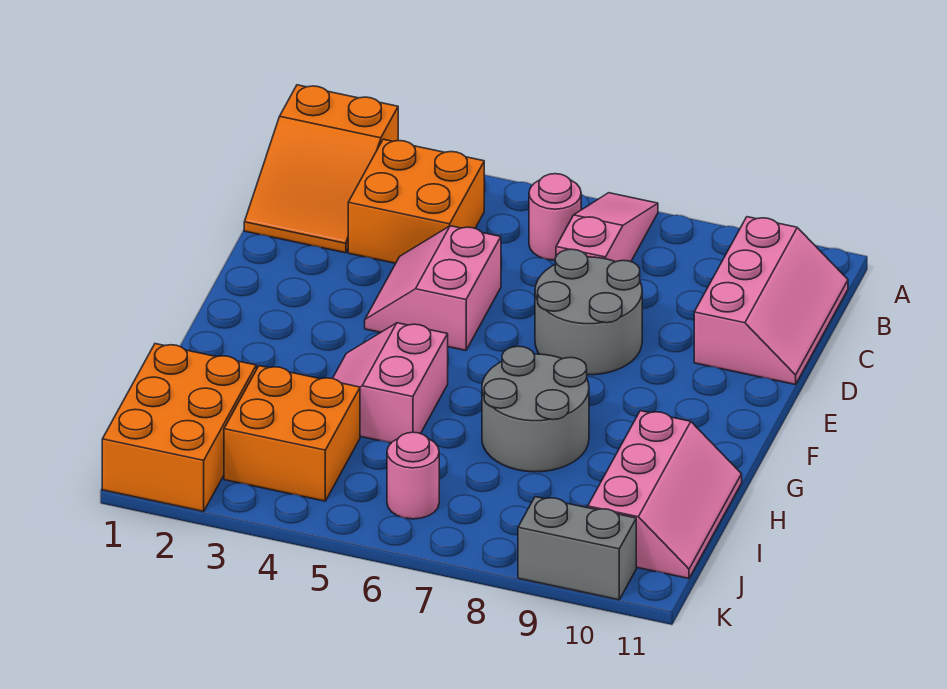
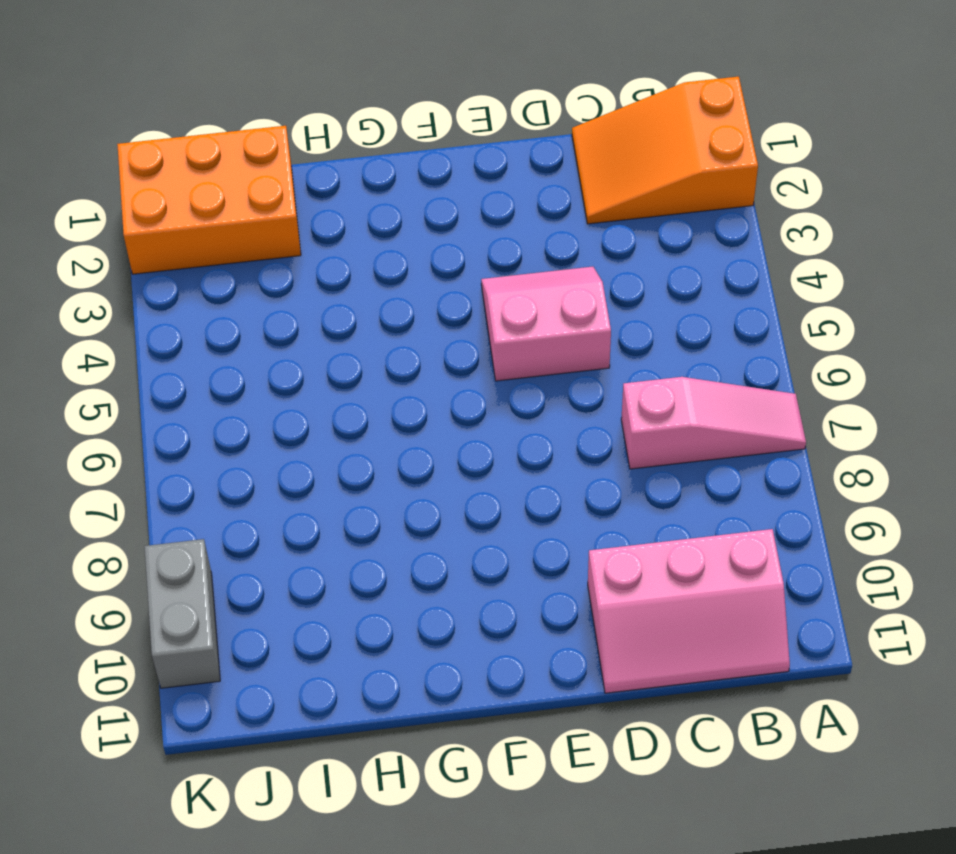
none -> orange brick B3:C4 level 1
none -> pink round brick B6 level 1
none -> grey round brick D7:E8 level 1

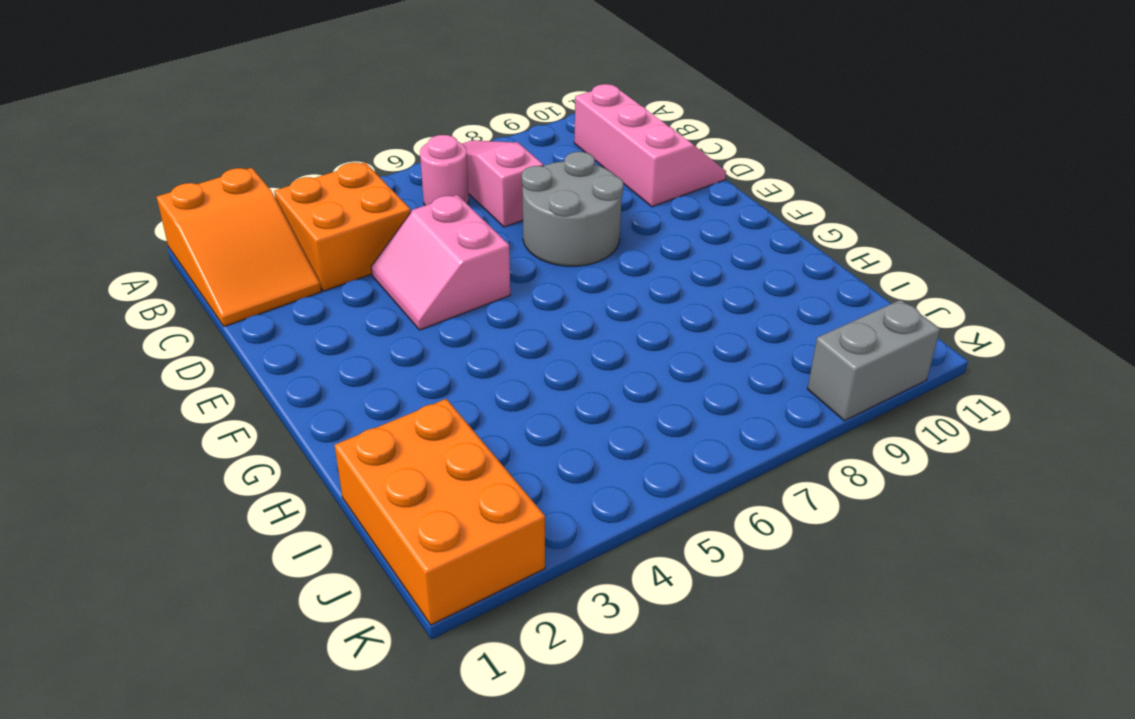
none -> pink slope G4:H5 level 1 top 5
none -> grey round brick G7:H8 level 1
none -> pink slope H10:J11 level 1 top 10

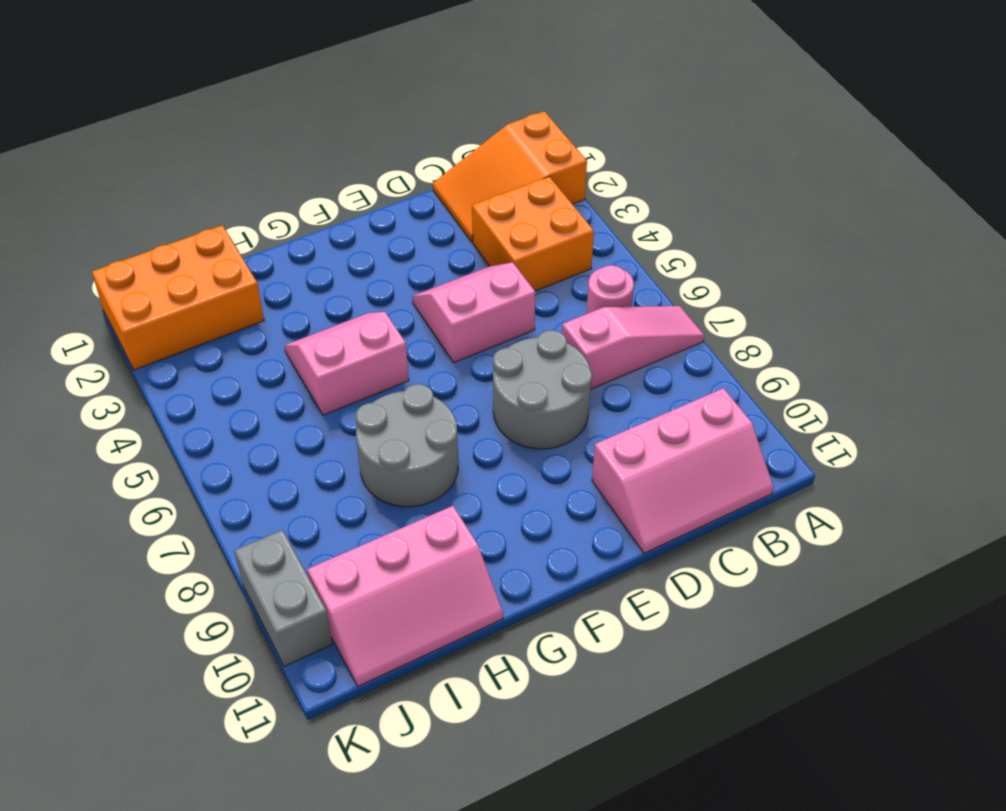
none -> orange brick I3:J4 level 1
none -> pink round brick J6 level 1

